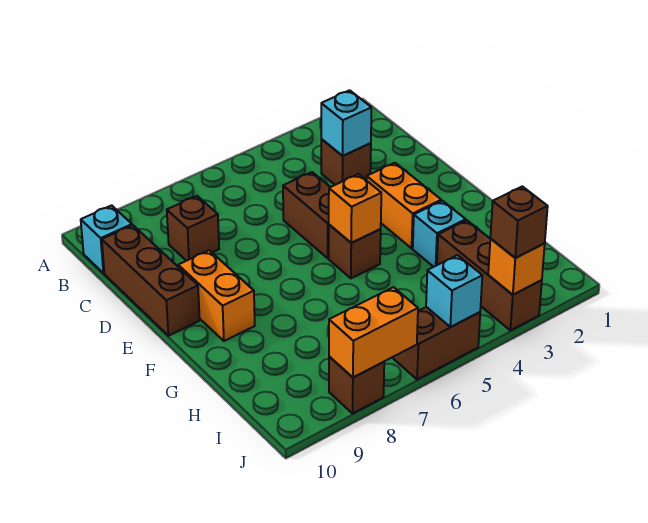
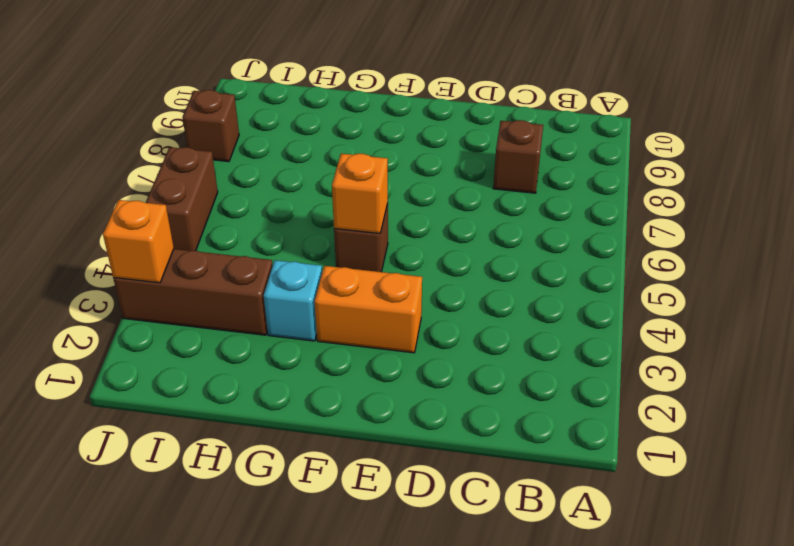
none -> cyan brick B10 level 1
none -> brown brick C3 level 1
none -> brown brick C10:E10 level 1

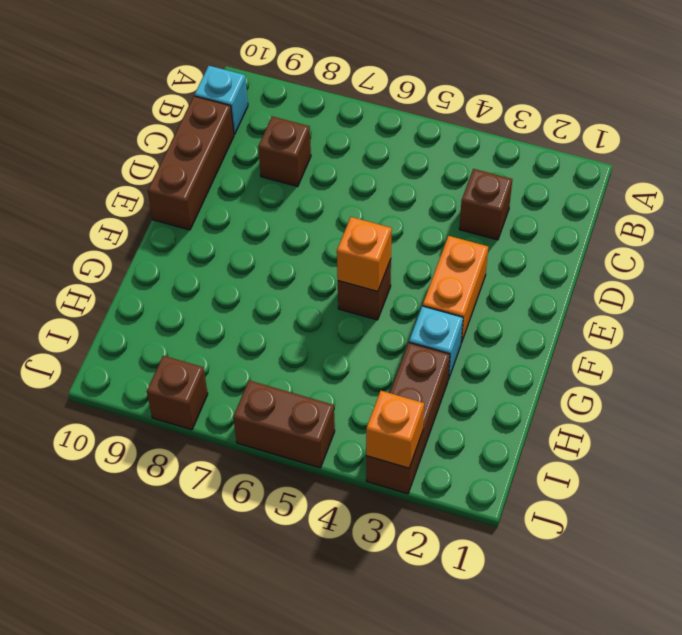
none -> brown brick D5:E5 level 1
none -> orange brick E9:F9 level 1
none -> cyan brick C3 level 2

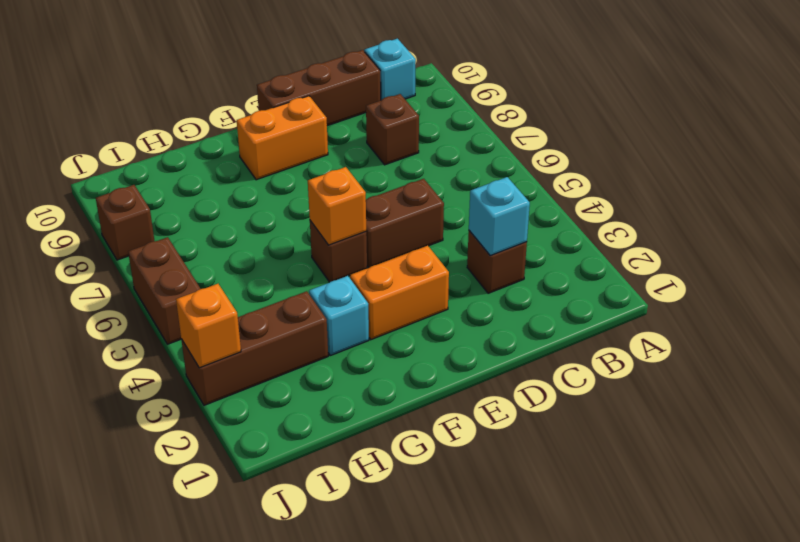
none -> cyan brick J5 level 2
none -> orange brick J7:J8 level 2
none -> brown brick J3 level 3

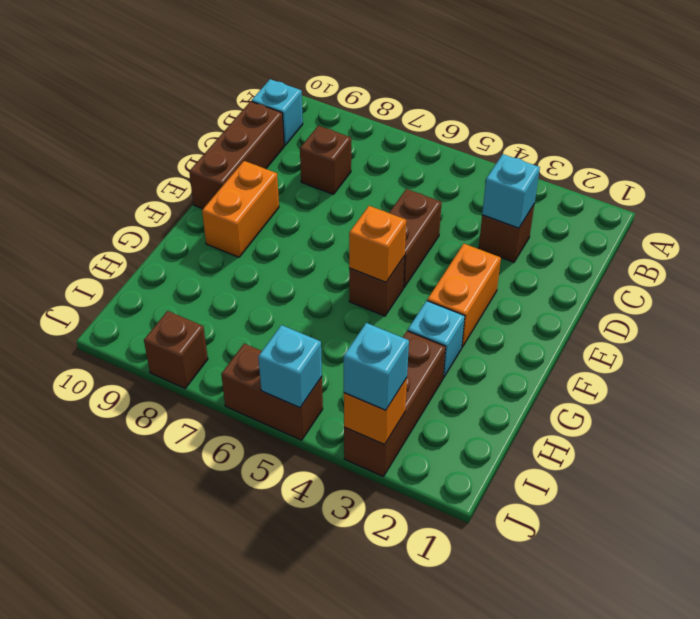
cyan brick J3 level 3 -> brown brick J3 level 3
none -> orange brick J7:J8 level 2

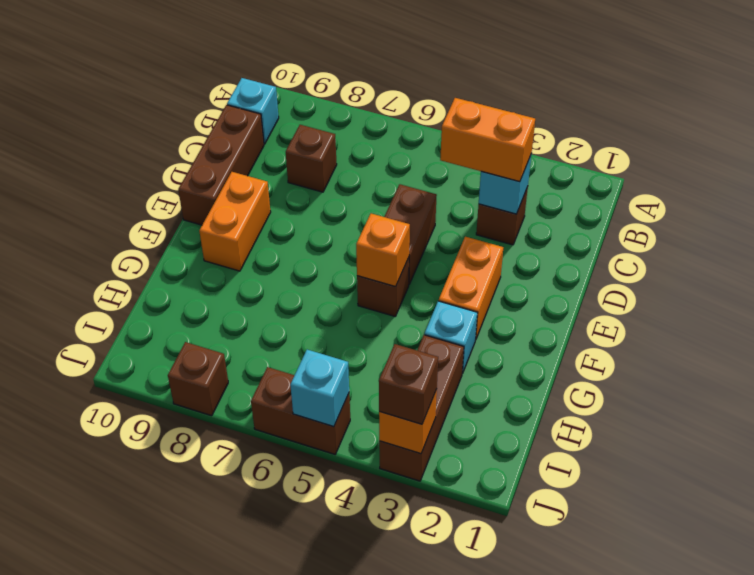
orange brick C3:C4 level 3 -> orange brick J7:J8 level 2

